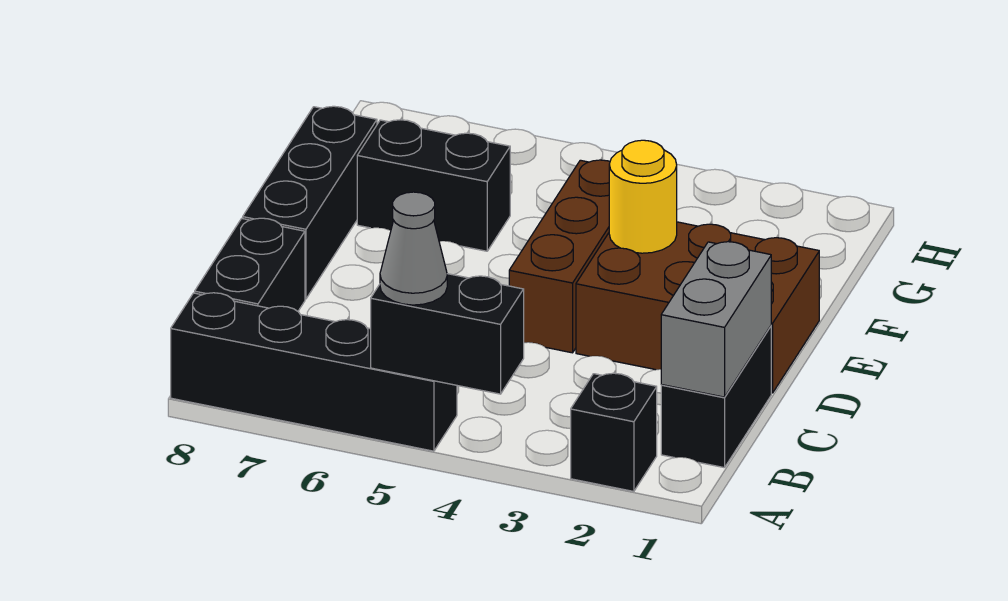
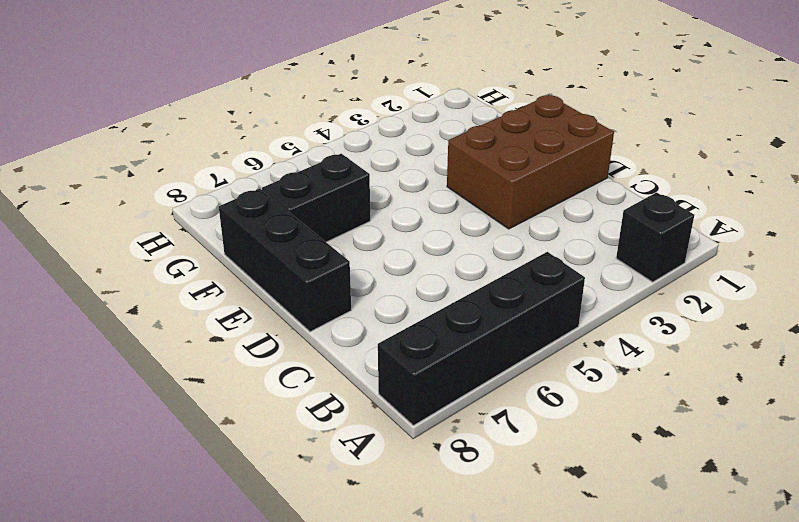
none -> black brick B1:C1 level 1
none -> black brick B8:C8 level 1
none -> brown brick D4:F4 level 1

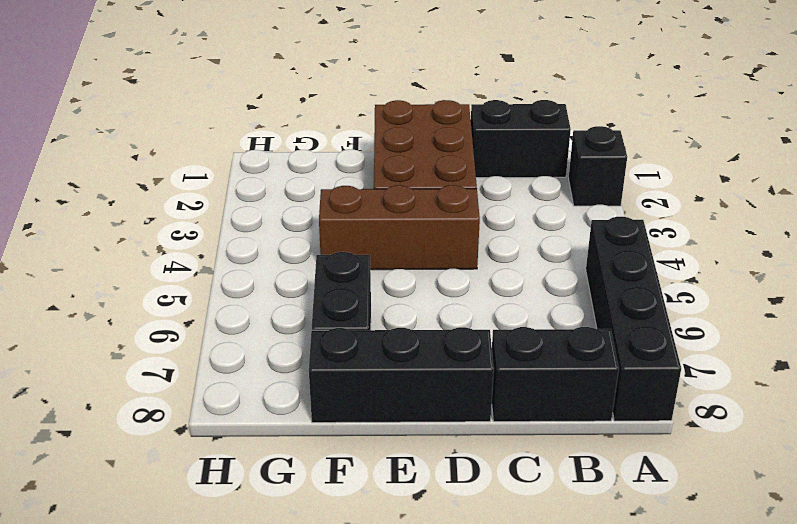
none -> black brick A4:A5 level 2
none -> grey brick B1:C1 level 2
none -> yellow round brick E3 level 2

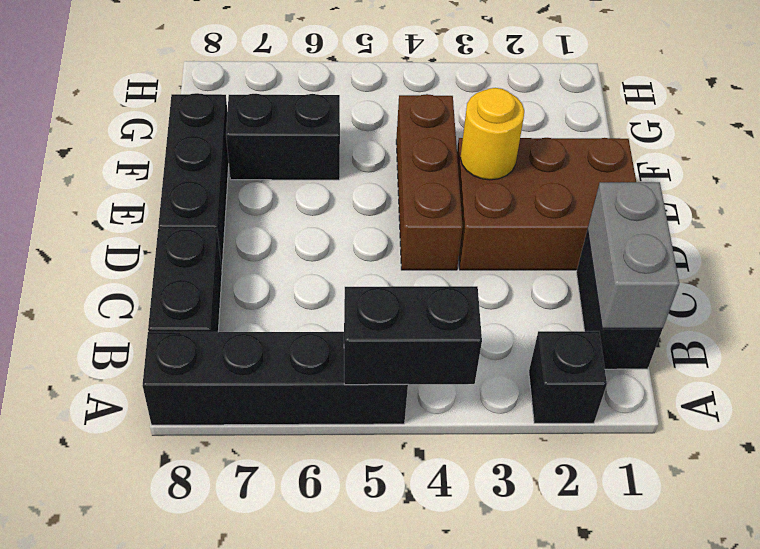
none -> grey cone A5 level 3

